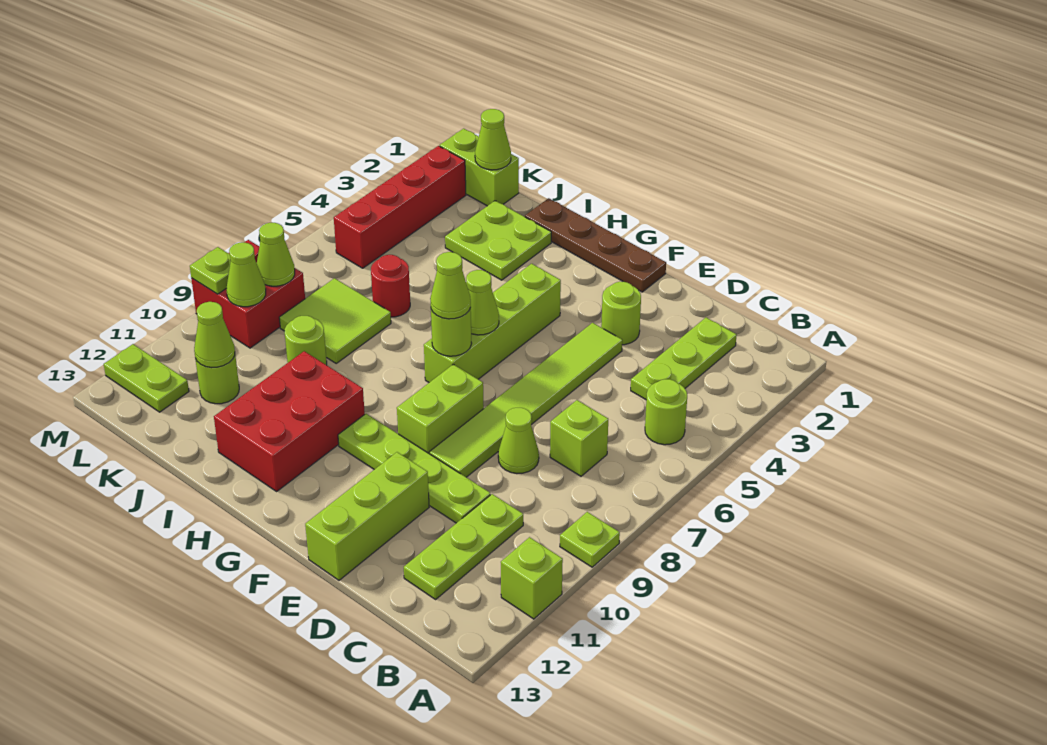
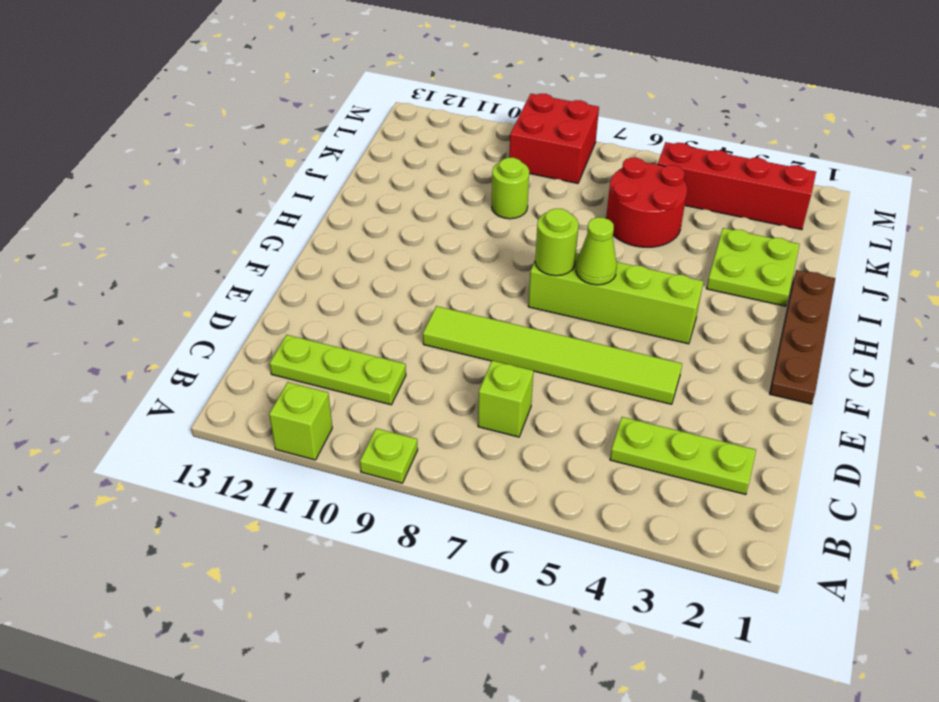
red round brick J5:K6 level 1 -> red round brick J6 level 1
none -> lime round brick B5 level 1
none -> lime cone D8 level 1
none -> lime plate D10:G10 level 1
none -> lime round brick E3 level 1

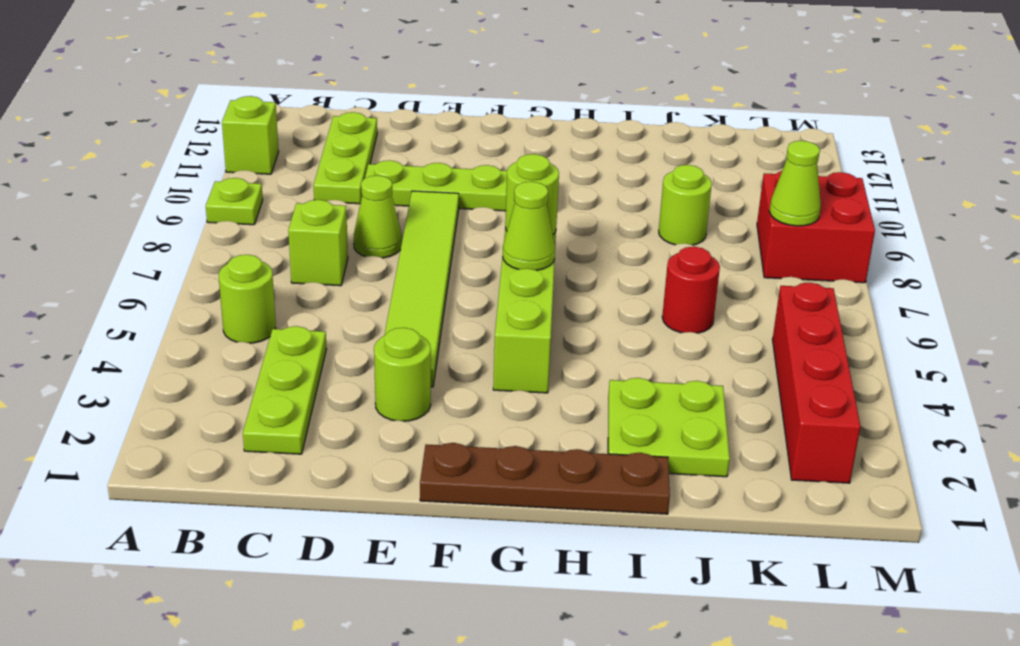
none -> lime brick E11:E13 level 1
none -> lime brick F8:F9 level 1
none -> red brick H10:I12 level 1
none -> lime tile J7:K8 level 1

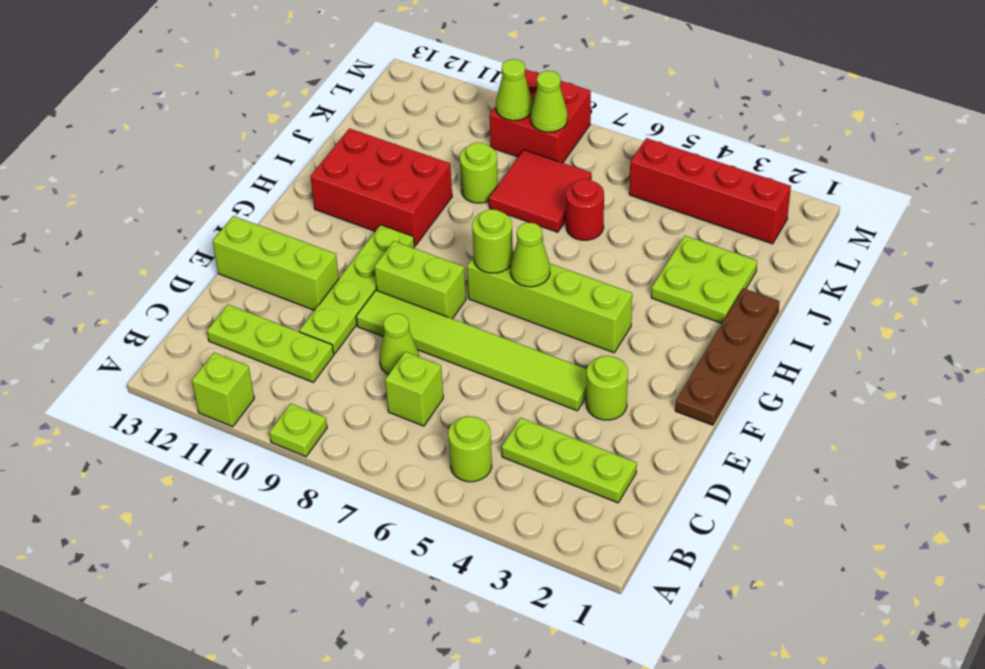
red tile J7:K8 level 1 -> lime tile J7:K8 level 1
none -> lime brick K1:L1 level 1
none -> lime round brick K11 level 1
none -> lime plate L12:M12 level 1
none -> lime cone K1 level 2

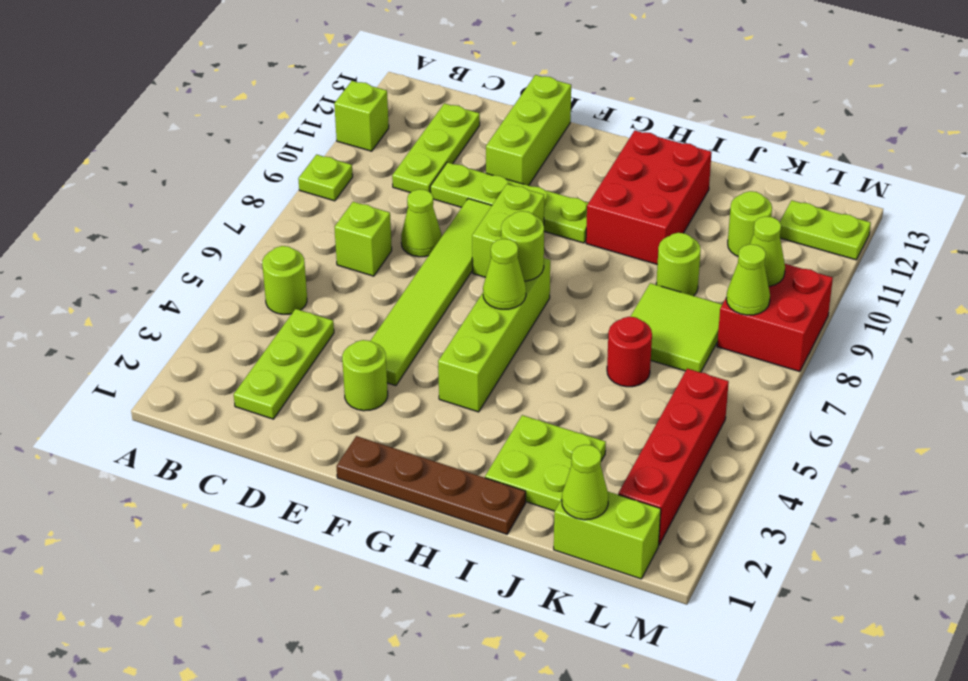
none -> lime cone K11 level 2
none -> lime plate M9 level 2
none -> lime cone G7 level 3

